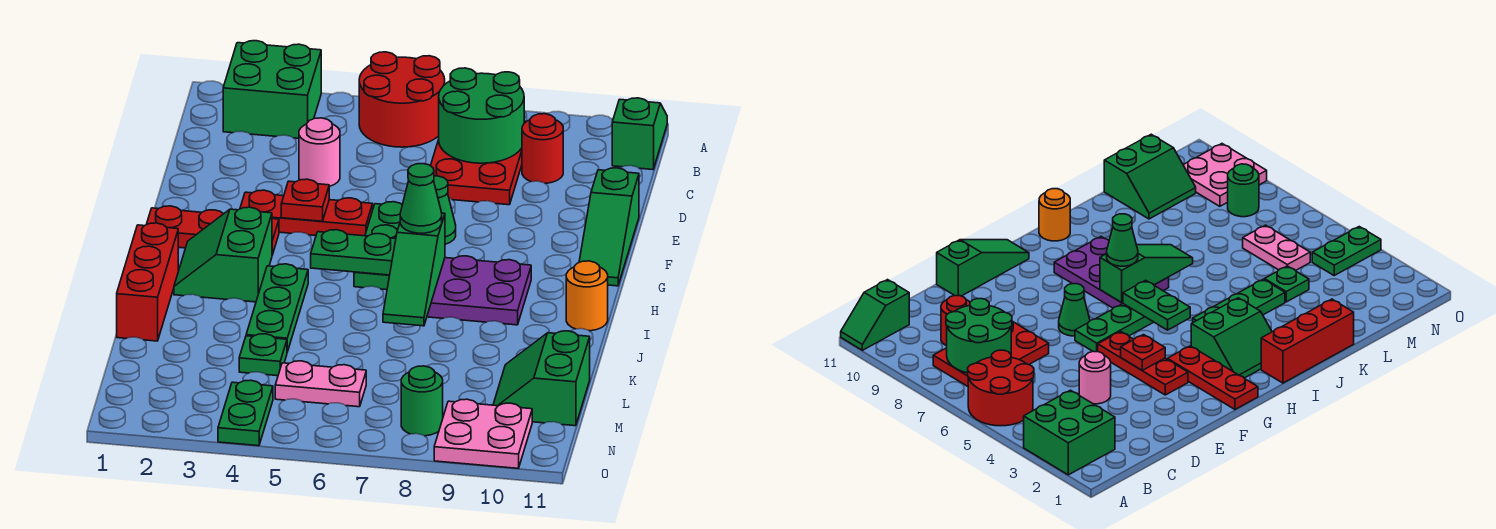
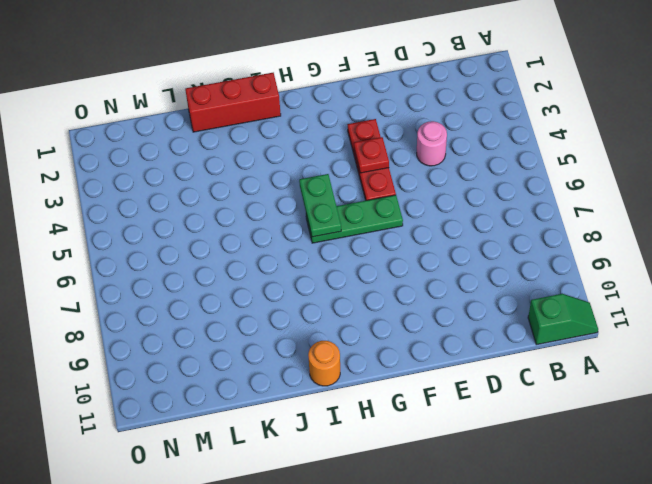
none -> green brick A2:B3 level 1
none -> red round brick A5:B6 level 1
none -> red plate B7:D8 level 1

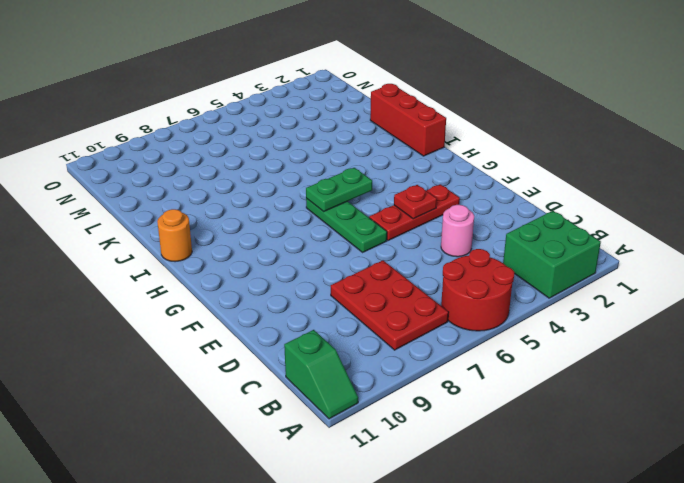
none -> red round brick C9 level 1
none -> green slope E11:G11 level 1 top E
none -> green cone F7 level 1

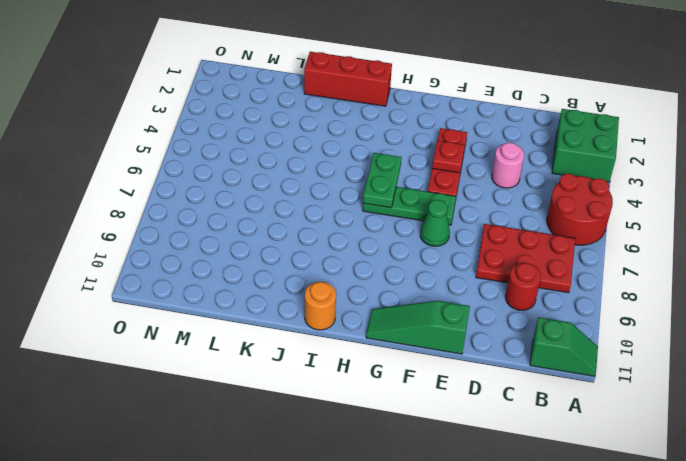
none -> red plate G1:G3 level 1
none -> green slope H2:I3 level 1 top 3
none -> purple plate H7:I9 level 1

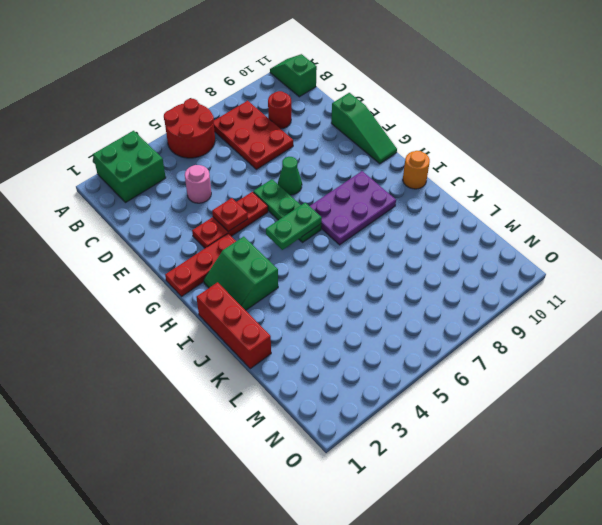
none -> green plate I4:K4 level 1
none -> green plate L4 level 1
none -> green slope L10:M11 level 1 top 11

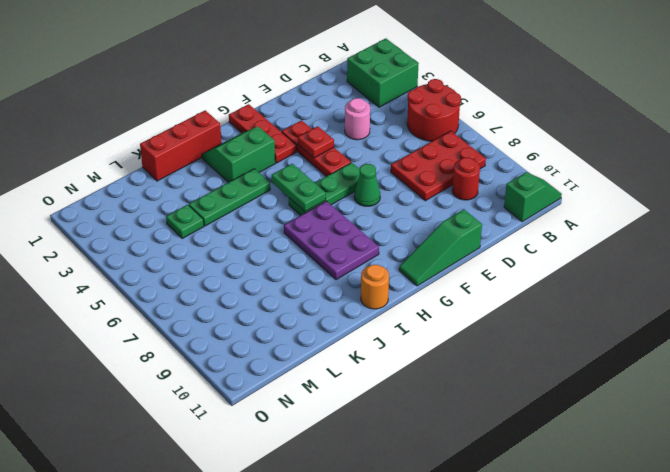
none -> green slope L10:M11 level 1 top 11
none -> pink plate M5:M6 level 1
none -> green plate N4:O4 level 1

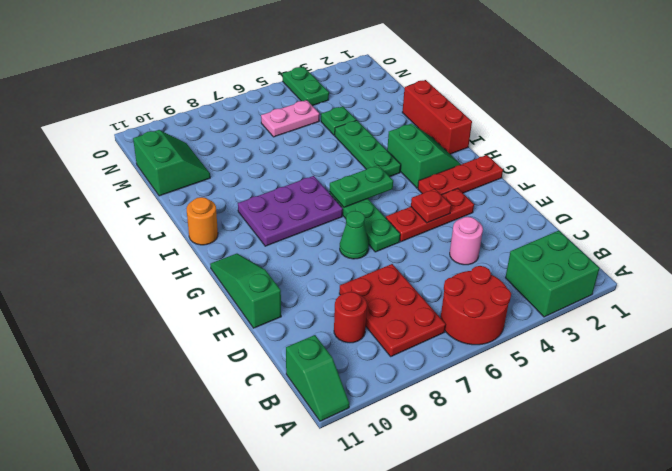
none -> green round brick N8 level 1
none -> pink plate N9:O10 level 1
none -> green round brick B7:C8 level 2

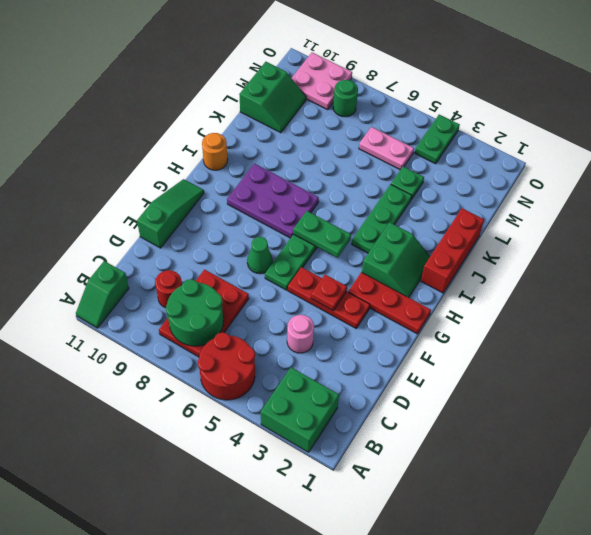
none -> green slope H7:J7 level 2 top H
none -> green cone H7 level 3

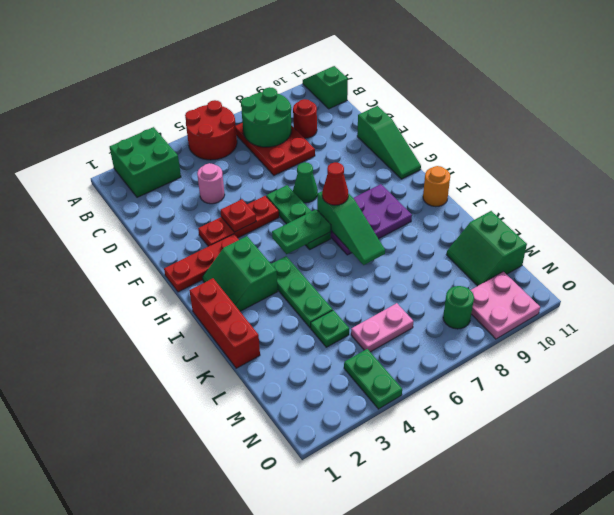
red cone H7 level 3 -> green cone H7 level 3

